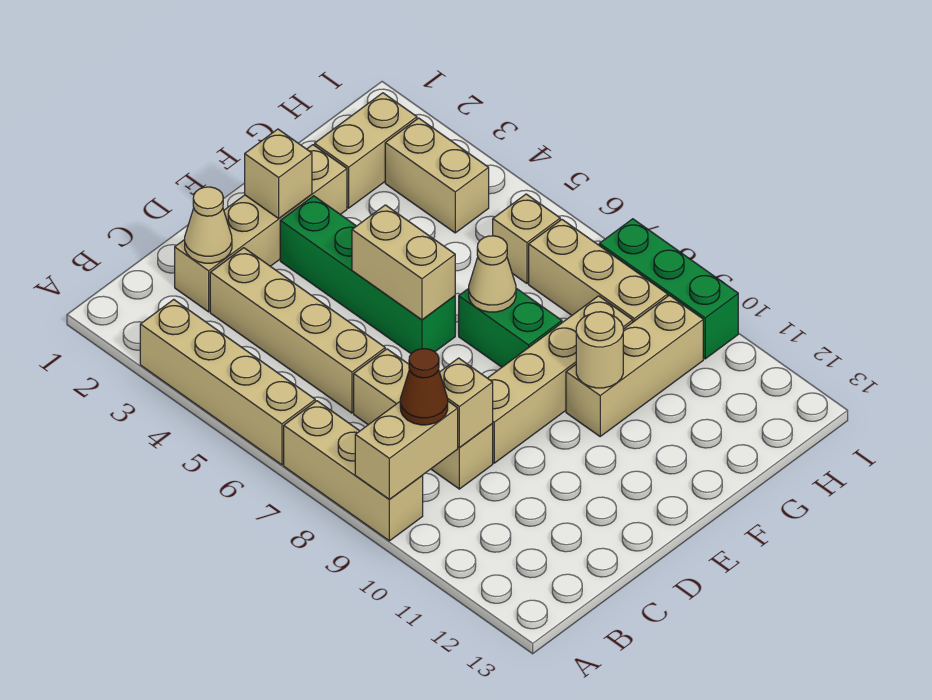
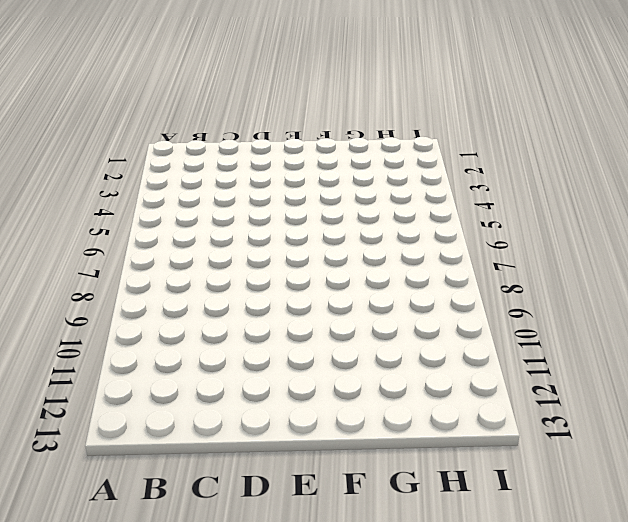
none -> tan brick A3:A6 level 1
none -> tan brick A7:A9 level 1
none -> tan brick C2:F2 level 1

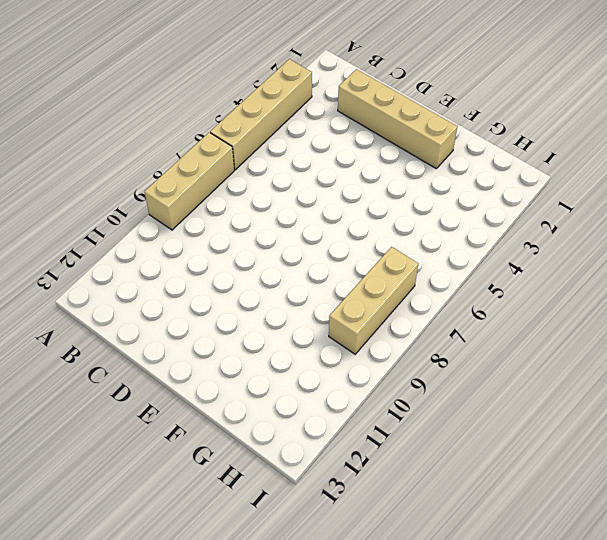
none -> tan brick C3:C6 level 1
none -> tan brick C7:C9 level 1
none -> tan brick D9:G9 level 1

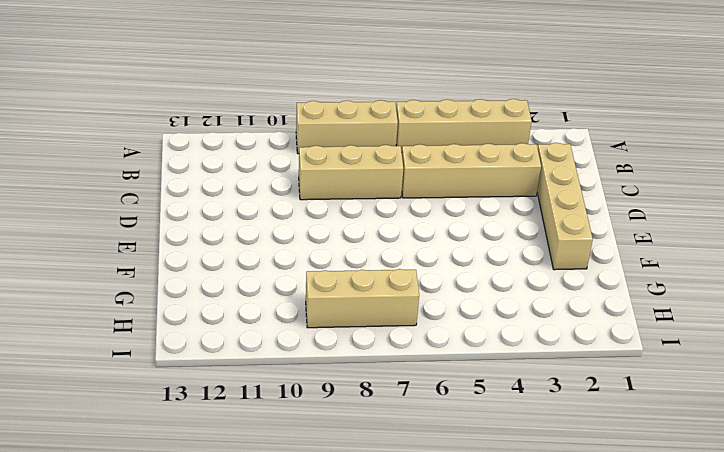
none -> tan brick D9:G9 level 1
none -> green brick E3:E6 level 1
none -> green brick F7:F8 level 1

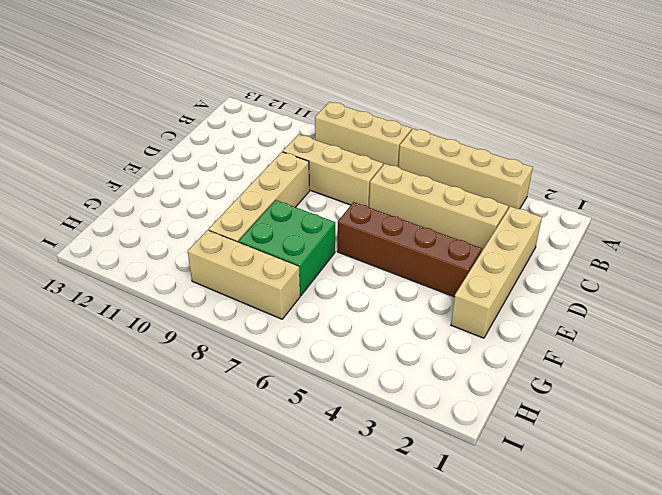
brown brick E3:E6 level 1 -> green brick E3:E6 level 1
green brick F7:G8 level 1 -> green brick F7:F8 level 1
none -> tan brick F10:H10 level 1
none -> tan brick G2:H2 level 1
none -> tan brick H3:H4 level 1

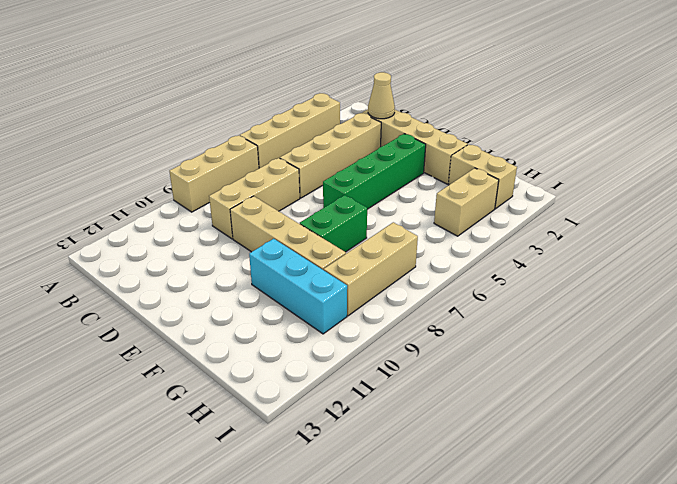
cyan brick F10:H10 level 1 -> tan brick F10:H10 level 1
none -> tan brick H6 level 1
none -> green brick I8:I10 level 1
none -> tan brick A9:B9 level 2

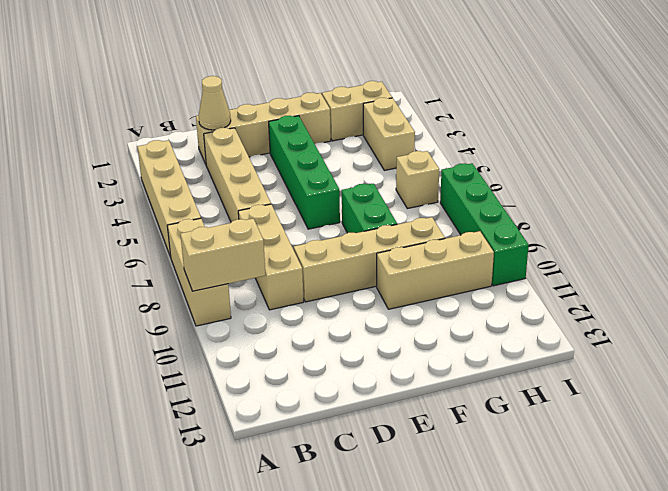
green brick I7:I10 level 1 -> green brick I8:I10 level 1
none -> tan brick H7:H9 level 1
none -> tan brick C9 level 2
none -> tan brick E2 level 2

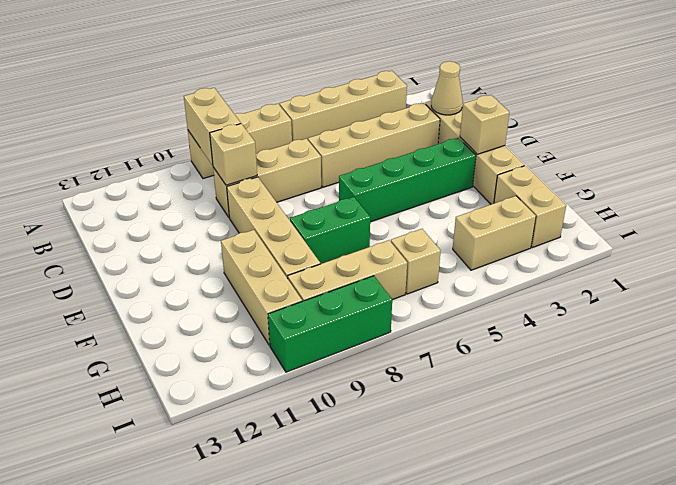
none -> tan brick E5:E6 level 2
none -> tan cone F7 level 2
none -> tan round brick F10 level 2

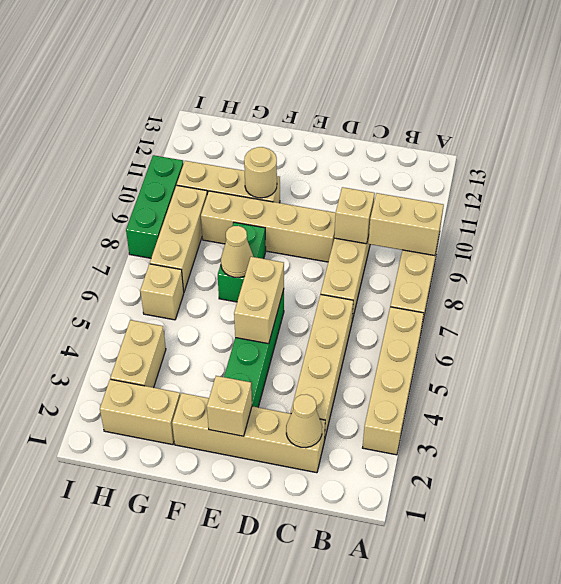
none -> brown cone B9 level 3

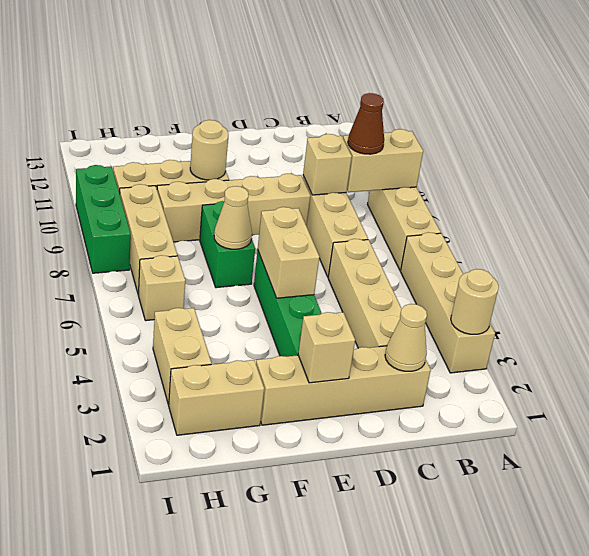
tan round brick A3 level 2 -> none

